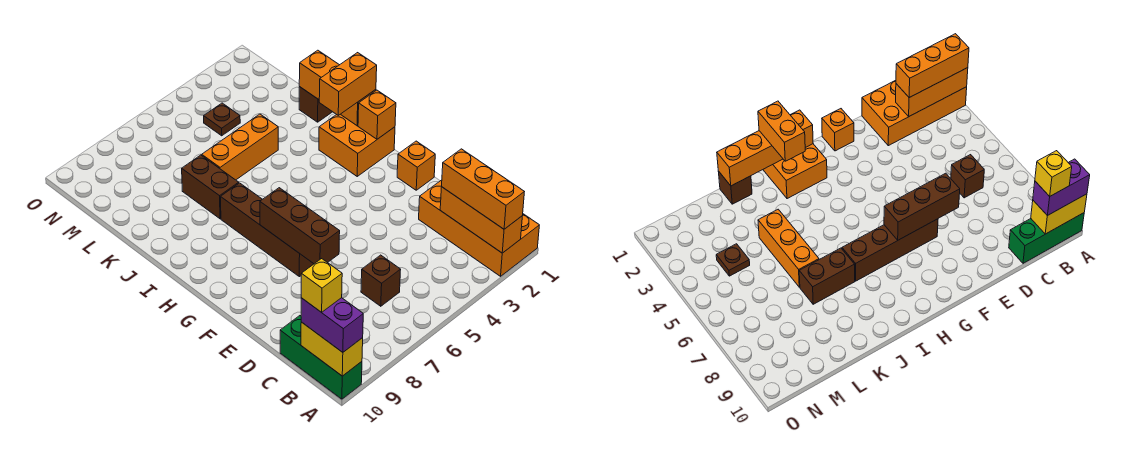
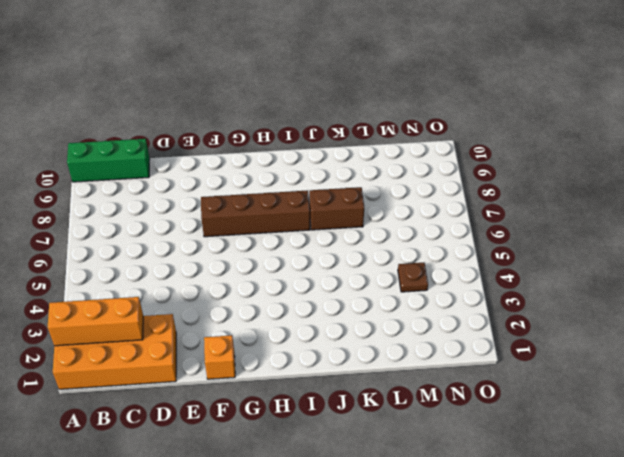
none -> brown brick C6 level 1
none -> orange brick H1:I2 level 1
none -> brown brick K1 level 1

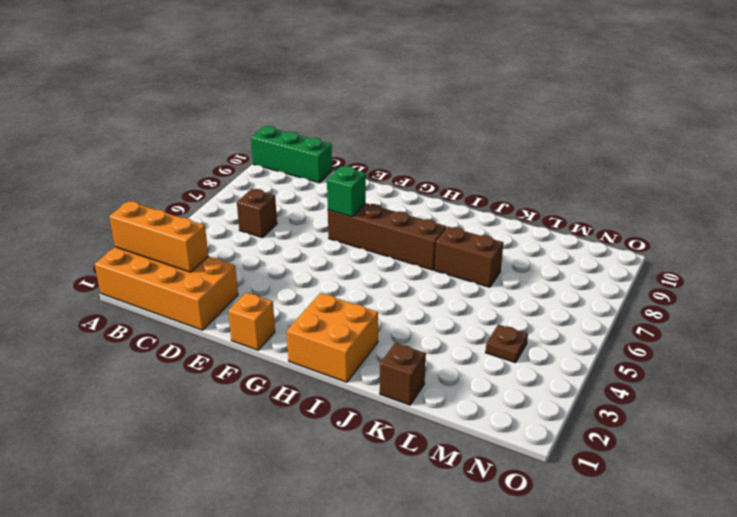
green brick F7 level 2 -> brown brick E7:G7 level 2
none -> orange brick K4:K6 level 1
none -> yellow brick A10:B10 level 2
none -> orange brick H1 level 2

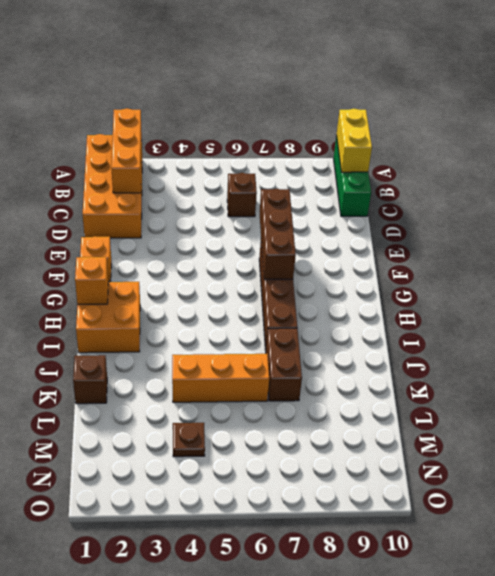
none -> orange brick I1:K1 level 2
none -> orange brick A2:C2 level 3
none -> purple brick A10:B10 level 3

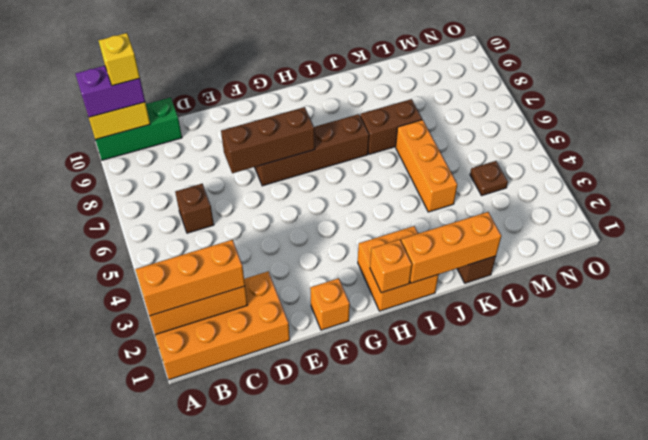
none -> orange brick I1:I2 level 3

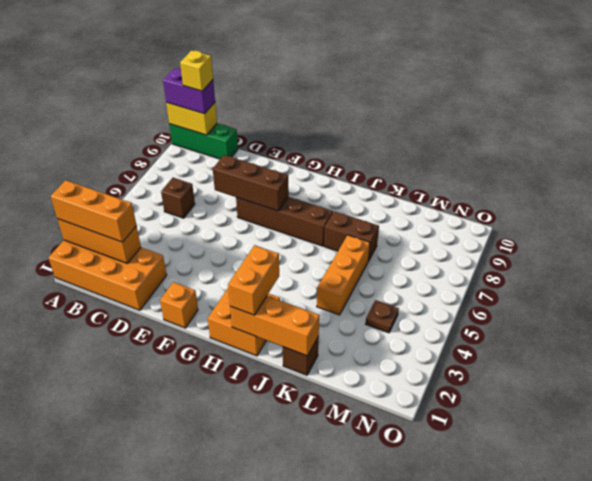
none -> orange brick H1 level 2

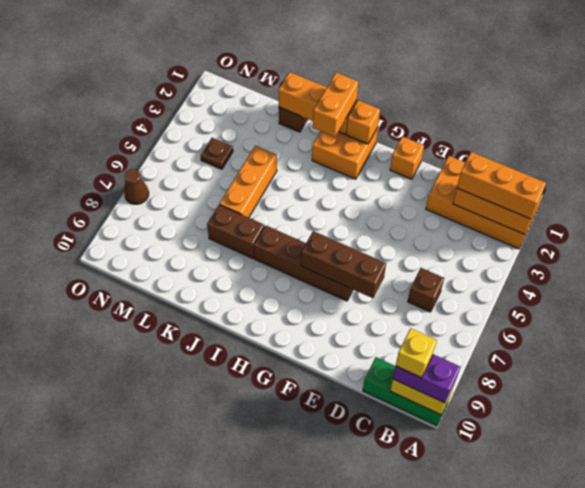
brown cone O7 level 1 -> none

